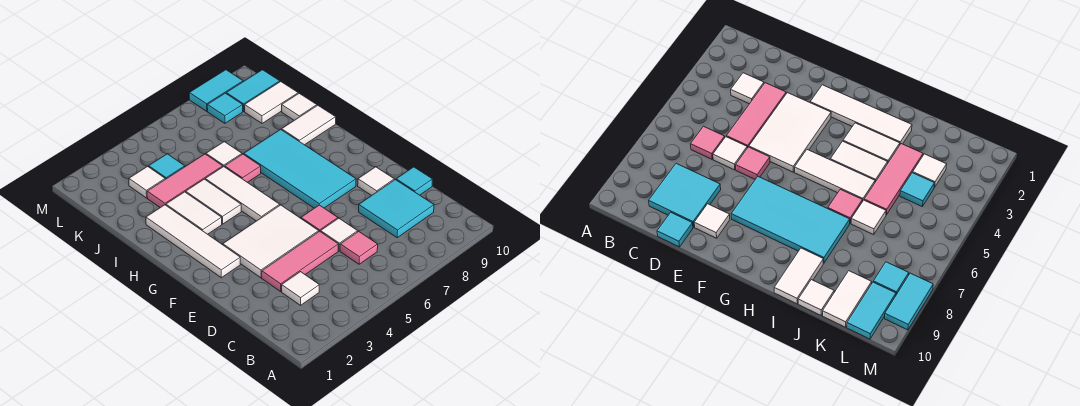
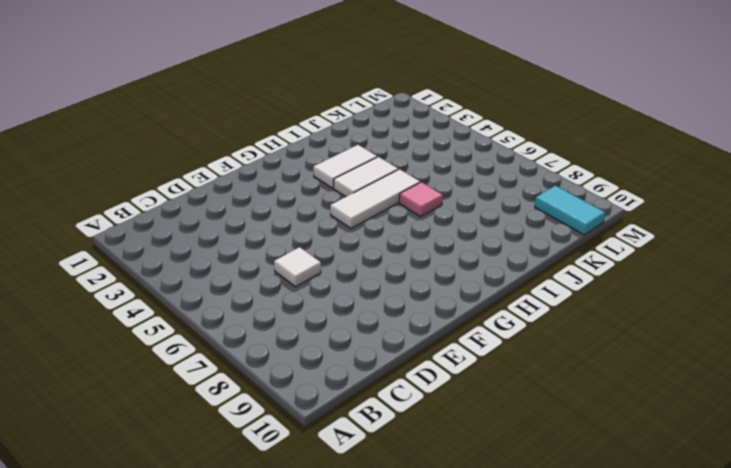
none -> white tile C3 level 1
none -> pink tile C6 level 1
none -> cyan tile C8:D9 level 1

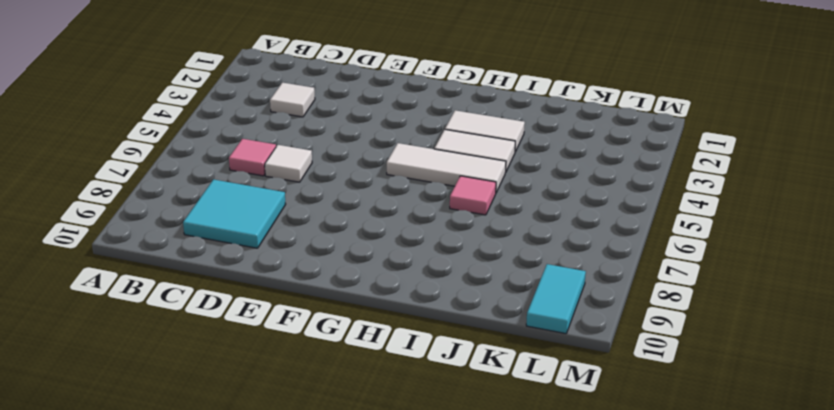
none -> pink tile D3:D5 level 1
none -> cyan tile D10 level 1
none -> white tile E3:F5 level 1

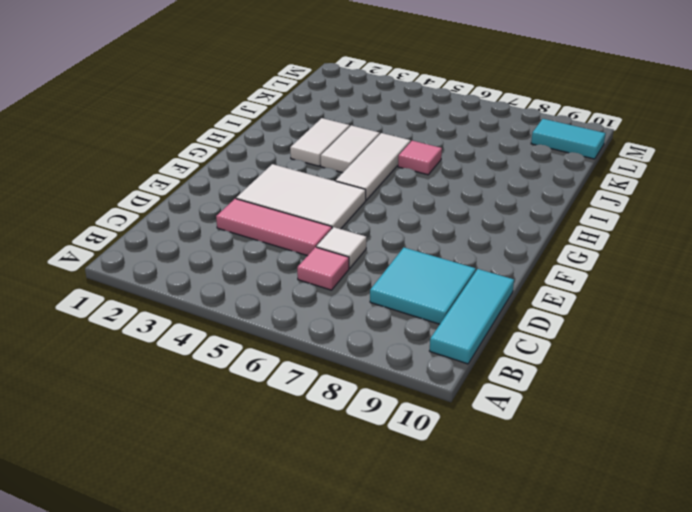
cyan tile B10:D10 level 1 -> cyan tile D10 level 1
none -> white tile C3 level 1
none -> pink tile E6 level 1
none -> white tile E9 level 1

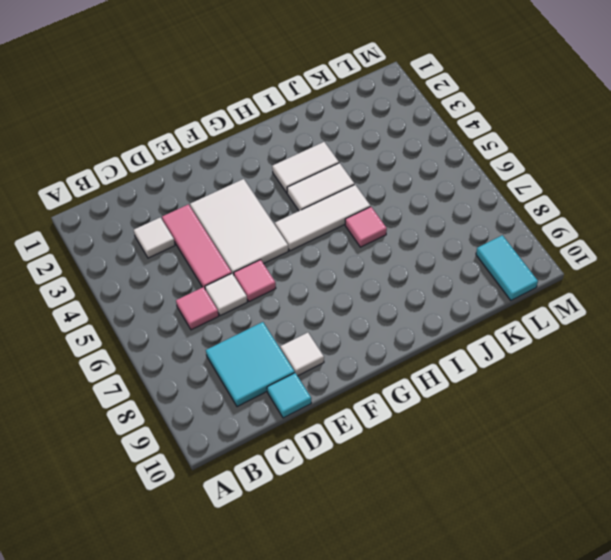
none -> white tile F2:I2 level 1
none -> cyan tile F7:I8 level 1
none -> white tile I9:I10 level 1

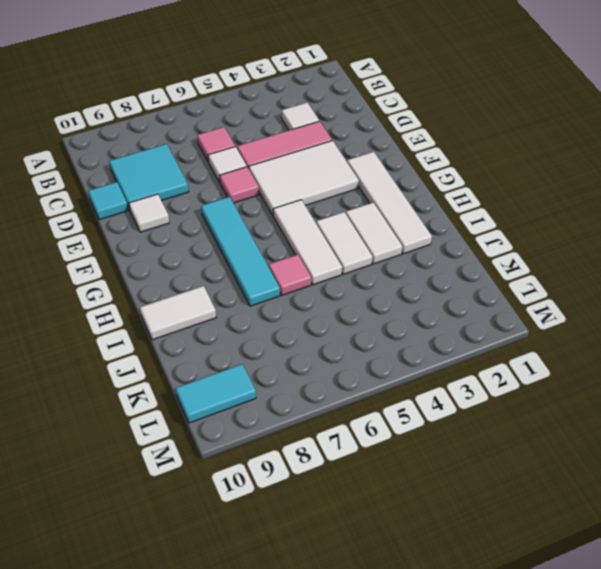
cyan tile F7:I7 level 1 -> cyan tile F7:I8 level 1
none -> pink tile J3:J5 level 1
none -> white tile J6 level 1
none -> white tile J10 level 1

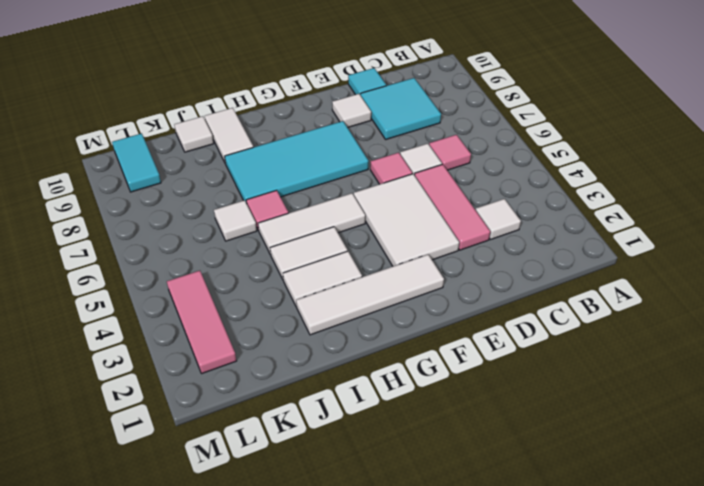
pink tile L2:L4 level 1 -> pink tile J3:J5 level 1
none -> white tile K3 level 1
none -> cyan tile K4 level 1
none -> white tile K9:K10 level 1

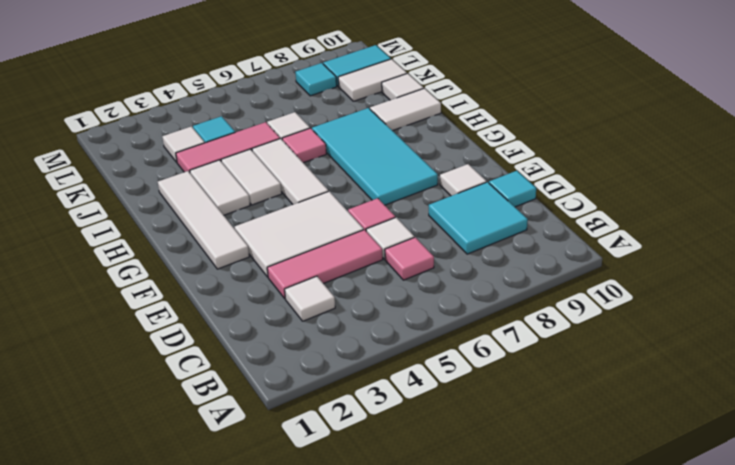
none -> cyan tile M8:M9 level 1

